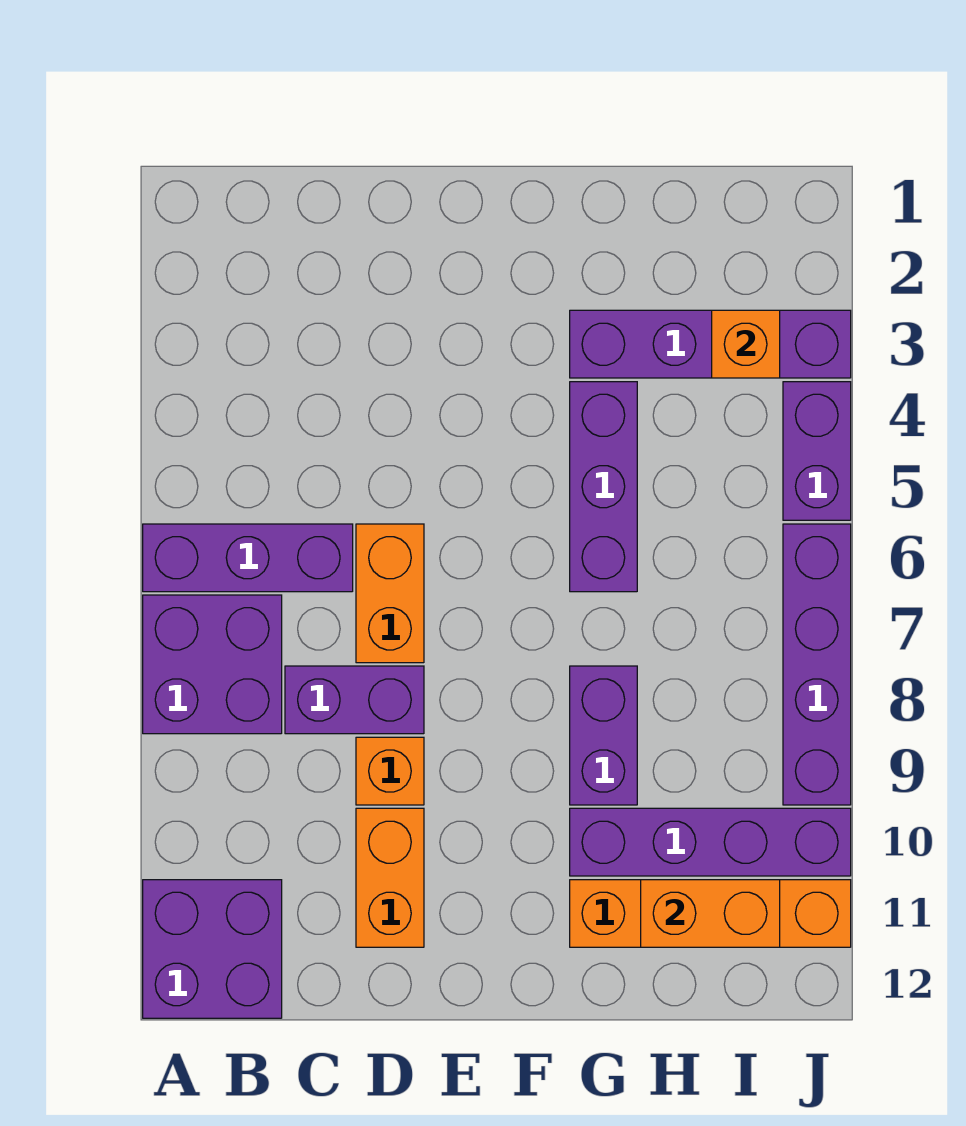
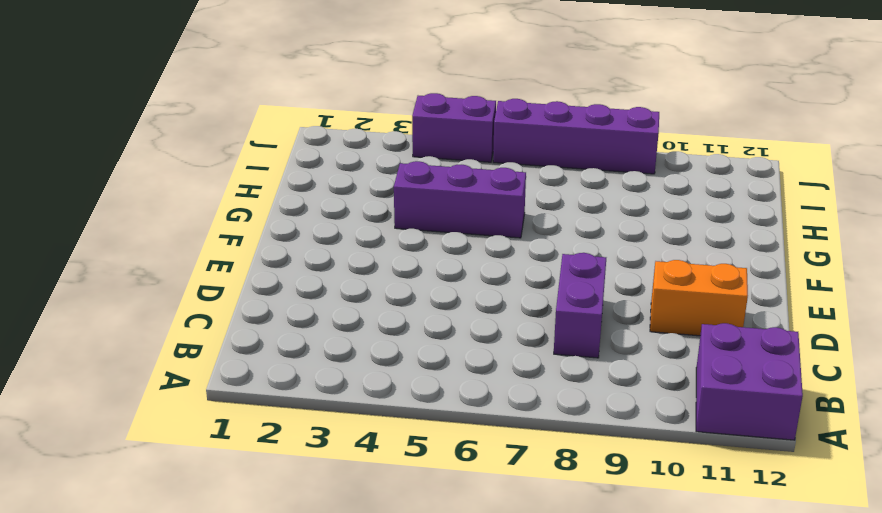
none -> purple brick A6:C6 level 1
none -> purple brick A7:B8 level 1
none -> orange brick D6:D7 level 1

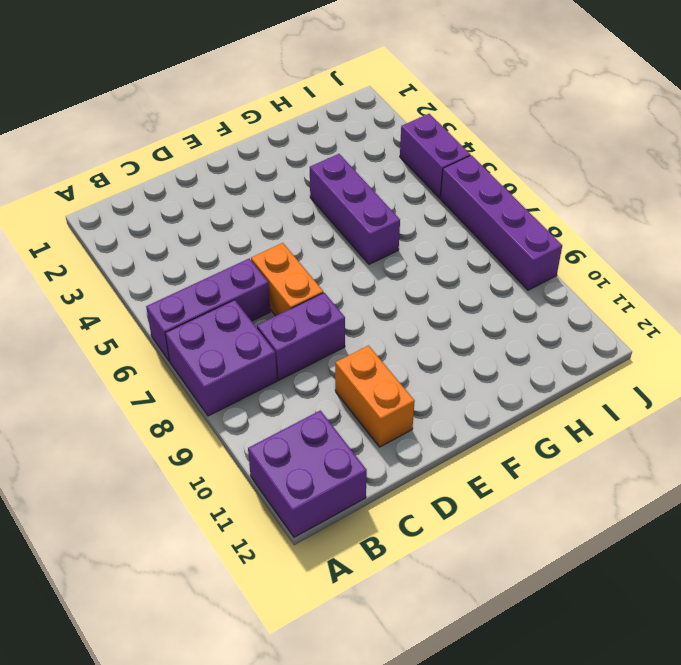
none -> orange brick D9 level 1
none -> purple brick G3:J3 level 1
none -> purple brick G8:G9 level 1

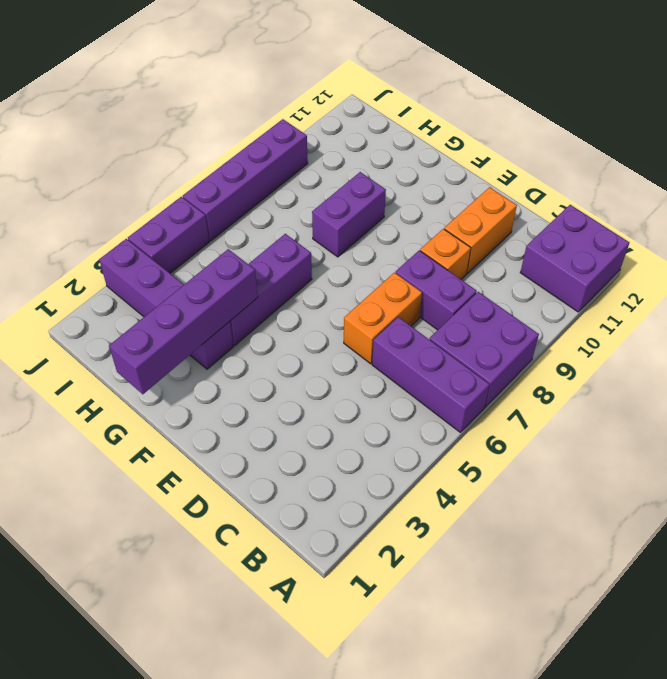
purple brick G1:G4 level 2 -> purple brick G10:J10 level 1
none -> orange brick G11:J11 level 1
none -> orange brick H11:I11 level 2
none -> orange brick I3 level 2

